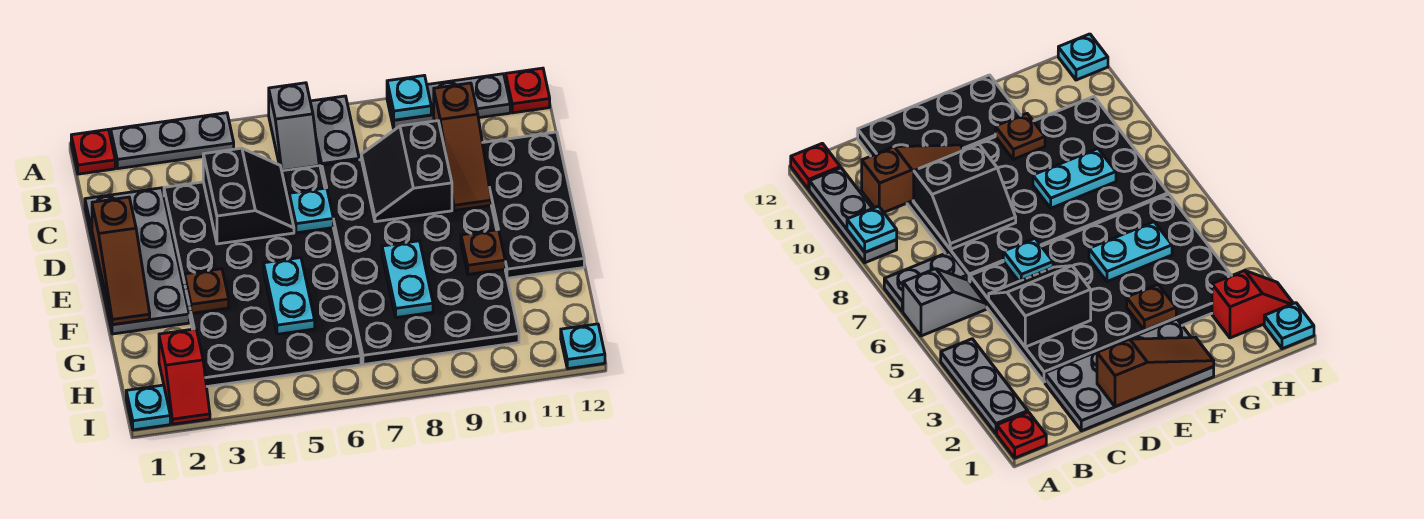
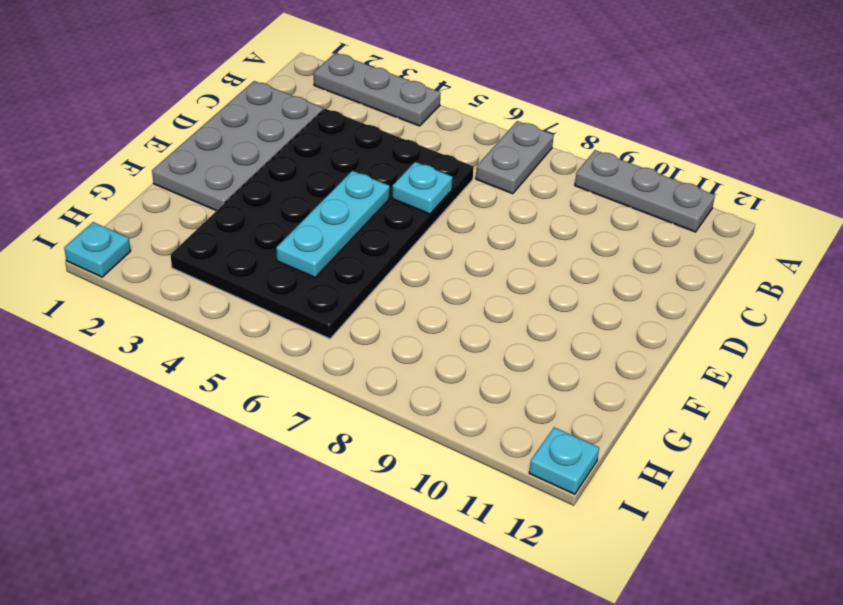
cyan plate E5:G5 level 2 -> cyan plate F5:G5 level 2
none -> red plate A1 level 1
none -> grey slope A6:B6 level 1 top A
none -> red plate A12 level 1

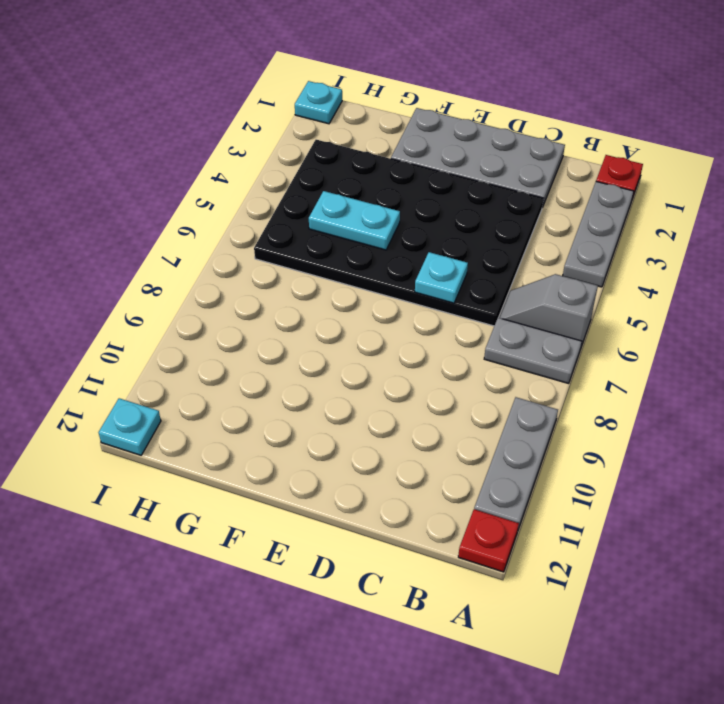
none -> black plate C7:H10 level 1
none -> black plate C11:F12 level 1
none -> red slope H2:I2 level 1 top H

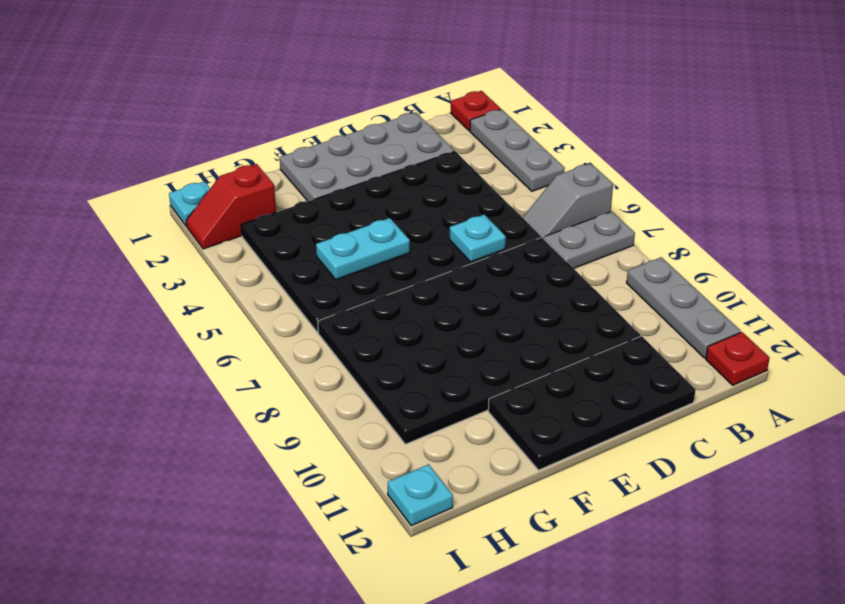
none -> cyan plate A9 level 2
none -> brown slope B10:D10 level 2 top B
none -> black slope C4:D5 level 2 top 4

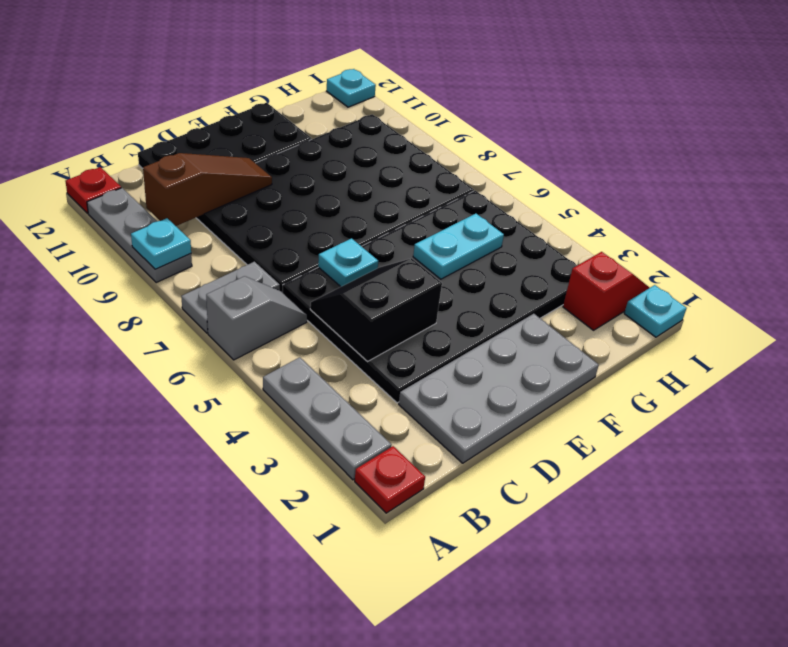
none -> black slope C8:D9 level 2 top 9
none -> brown slope D1:F1 level 2 top D
none -> brown plate F3 level 2

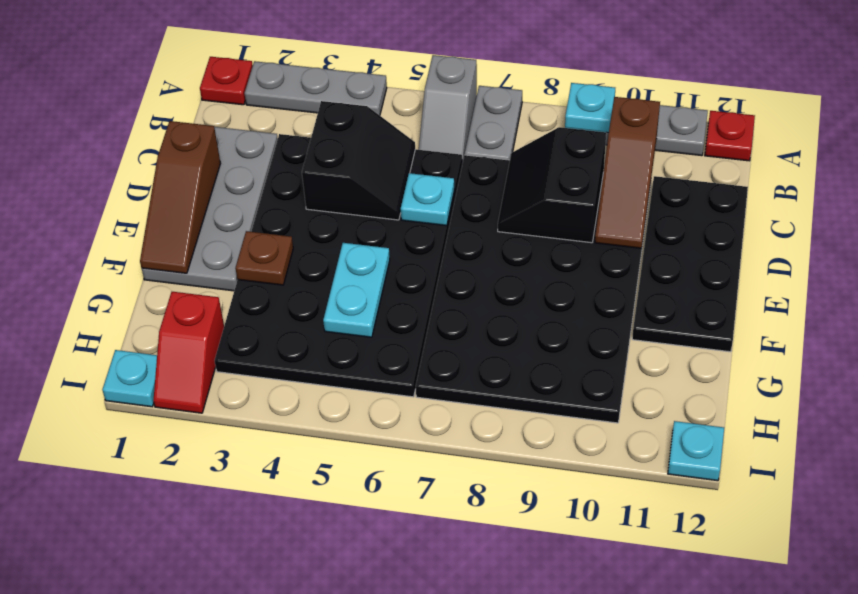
none -> cyan plate F8:G8 level 2
none -> brown plate F10 level 2

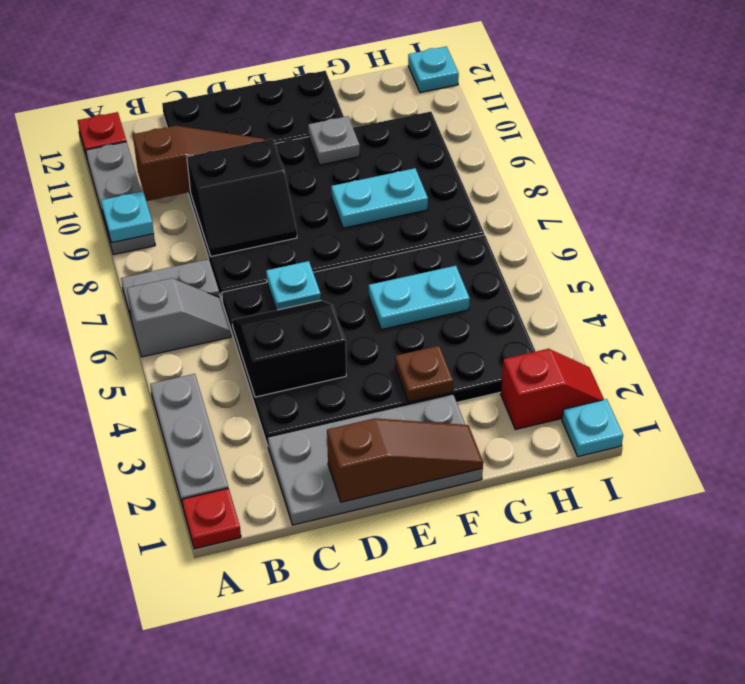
grey plate F10 level 2 -> brown plate F10 level 2

